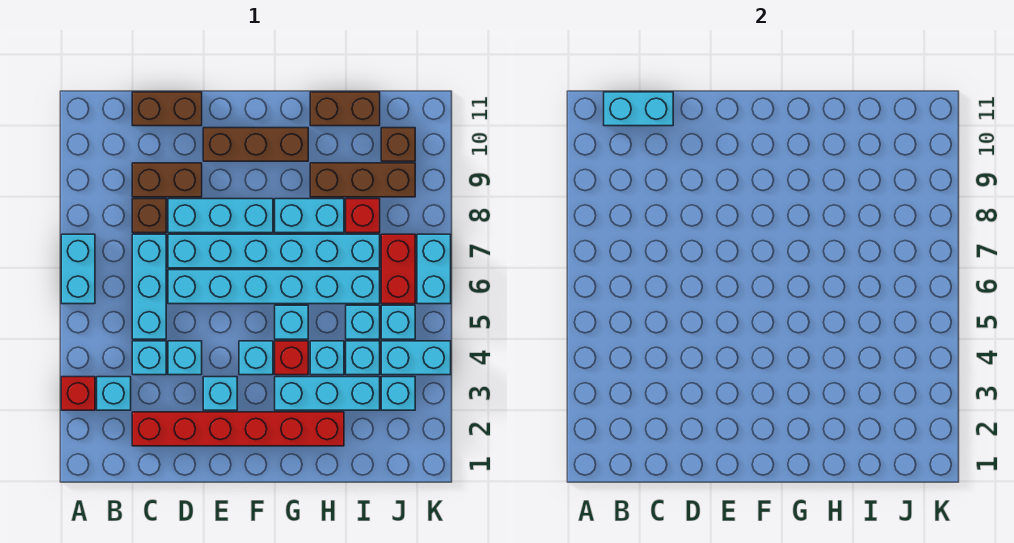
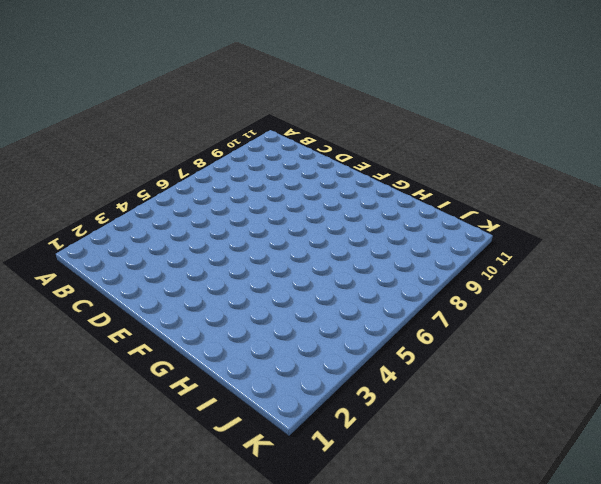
none -> red brick A3 level 1
none -> cyan brick A6:A7 level 1
none -> cyan brick B3 level 1
none -> red brick C2:H2 level 1

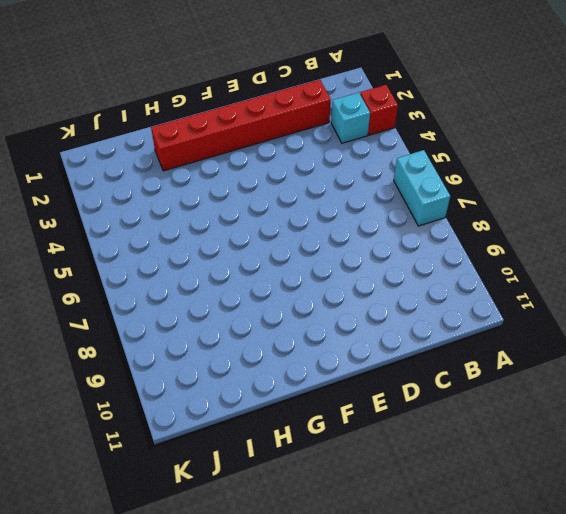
none -> cyan brick C4 level 1
none -> cyan brick C5:C7 level 1
none -> brown brick C8 level 1
none -> brown brick C9:D9 level 1

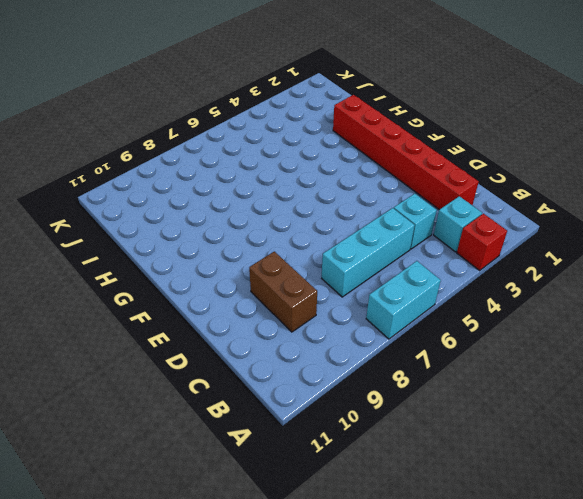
none -> brown brick C8 level 1
none -> brown brick C11:D11 level 1
none -> cyan brick D4 level 1
none -> cyan brick D6:I6 level 1

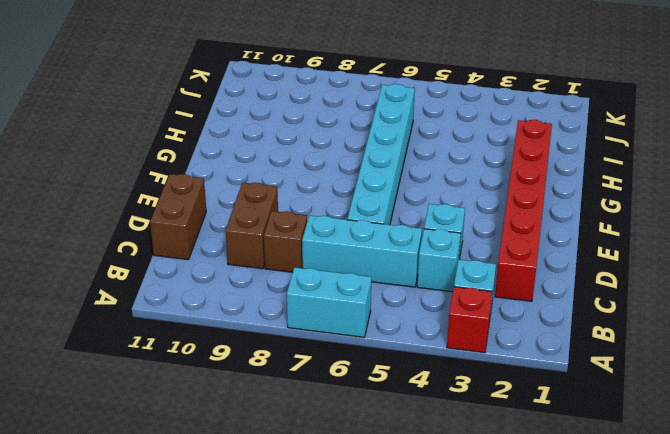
none -> cyan brick D7:I7 level 1
none -> cyan brick D8:F8 level 1
none -> cyan brick E3 level 1
none -> brown brick E10:G10 level 1

